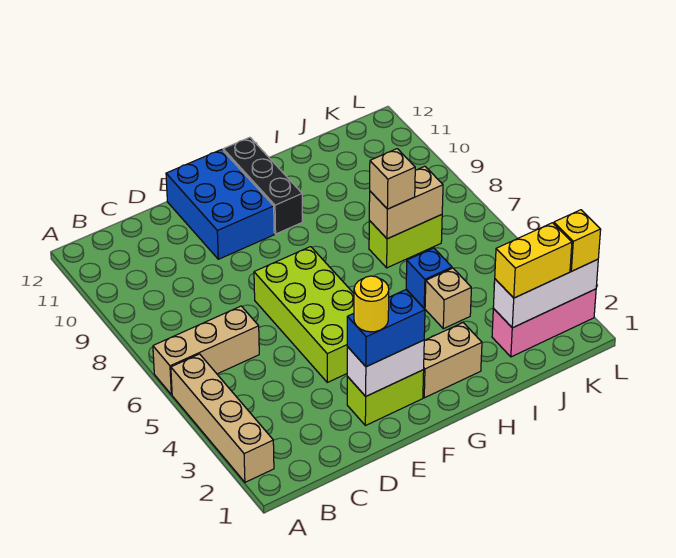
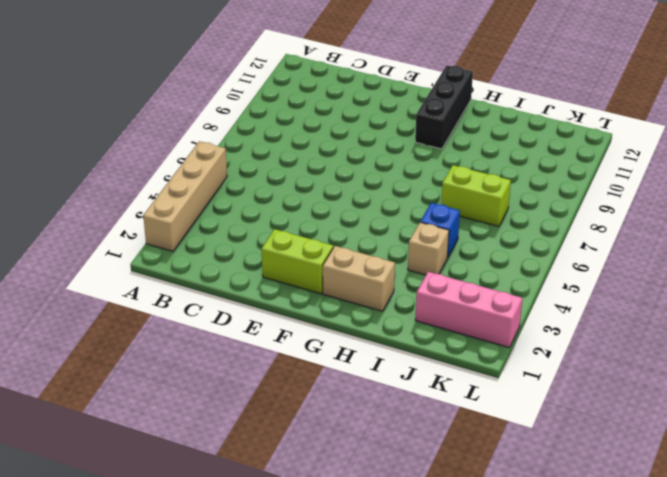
none -> tan brick A6:C6 level 1
none -> lime brick E4:F7 level 1
none -> blue brick E10:F12 level 1

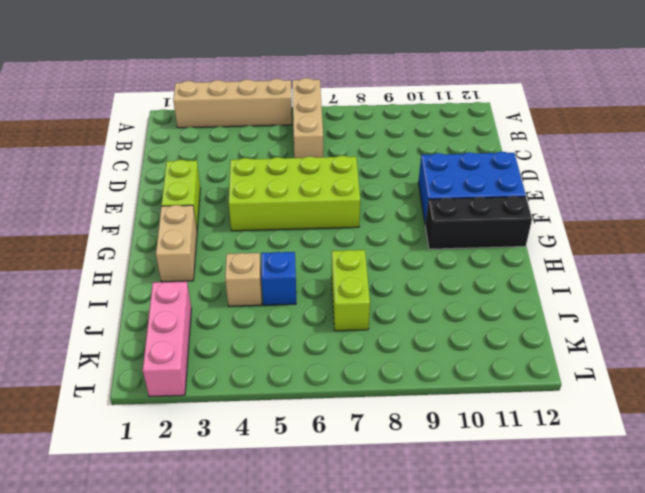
none -> white brick E2:F2 level 2
none -> tan brick I7:J7 level 2
none -> white brick J2:L2 level 2

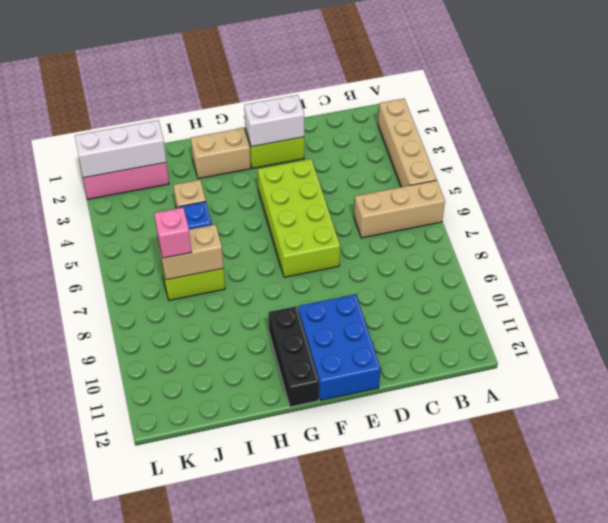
pink brick J7 level 3 -> none
none -> blue brick E2:F2 level 3
none -> tan brick I7 level 3
none -> yellow brick J2:K2 level 3

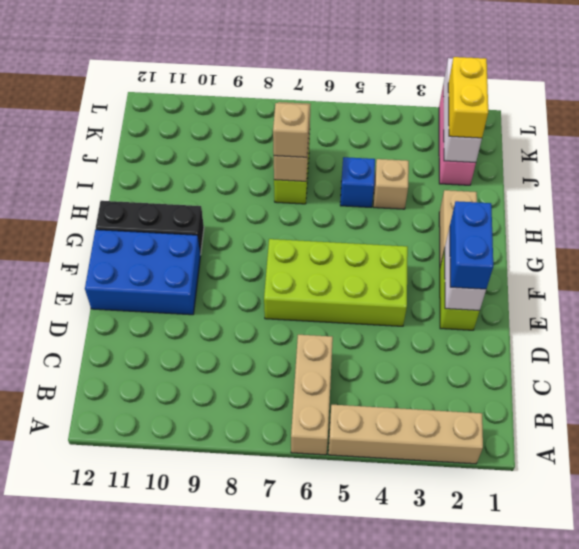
none -> yellow brick L2 level 3
none -> yellow round brick E2 level 4

